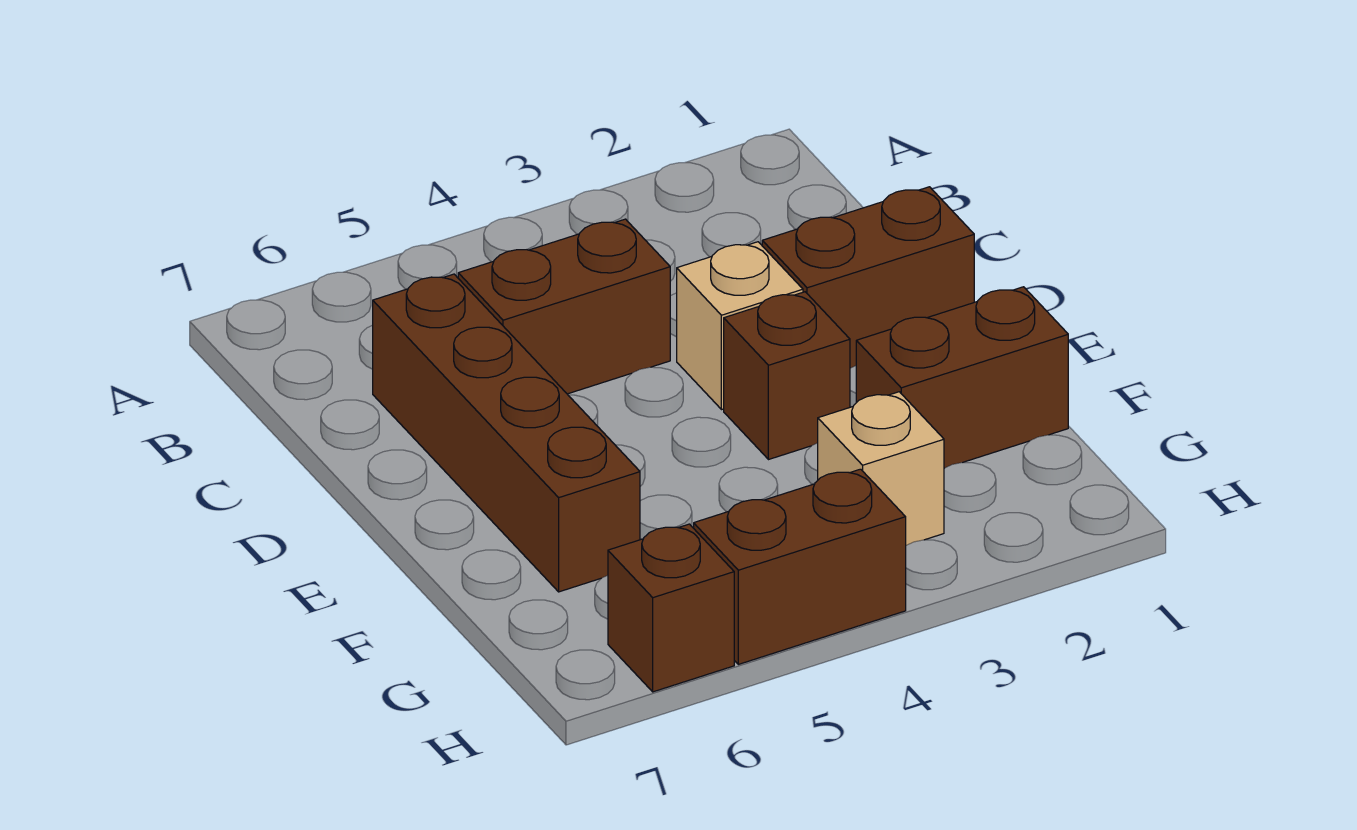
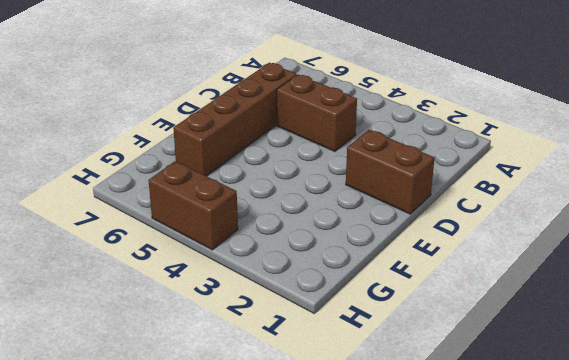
none -> tan brick D3 level 1
none -> brown brick E3 level 1

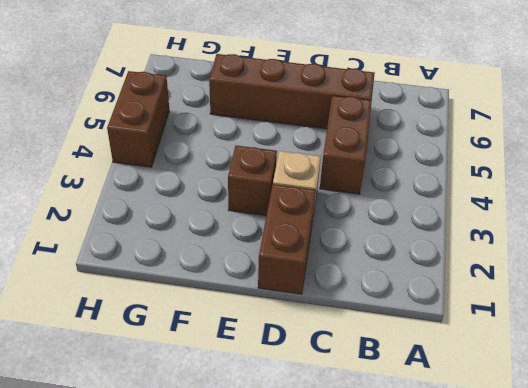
none -> brown brick F1:F2 level 1
none -> tan brick G3 level 1

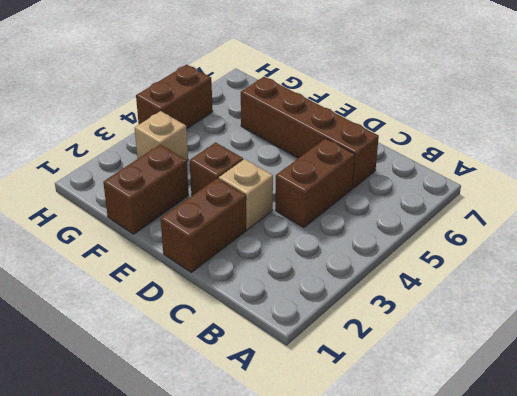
none -> brown brick H6 level 1

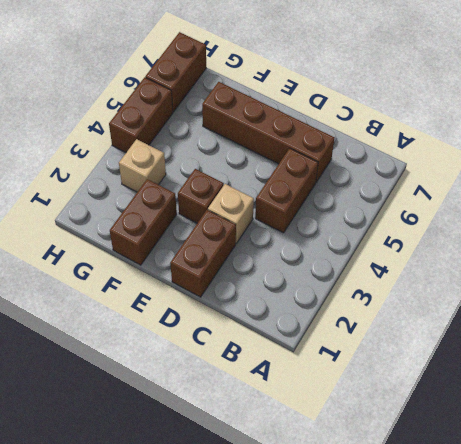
brown brick H6:H7 level 1 -> brown brick H6 level 1

